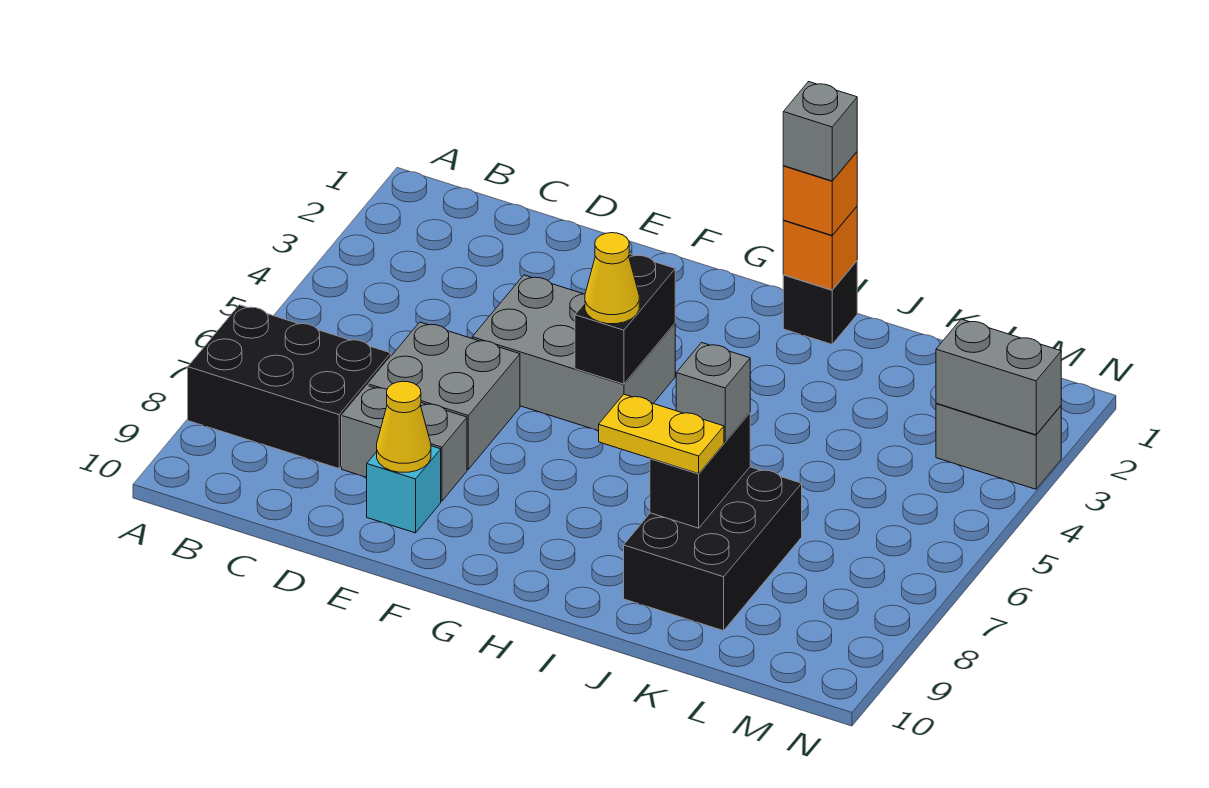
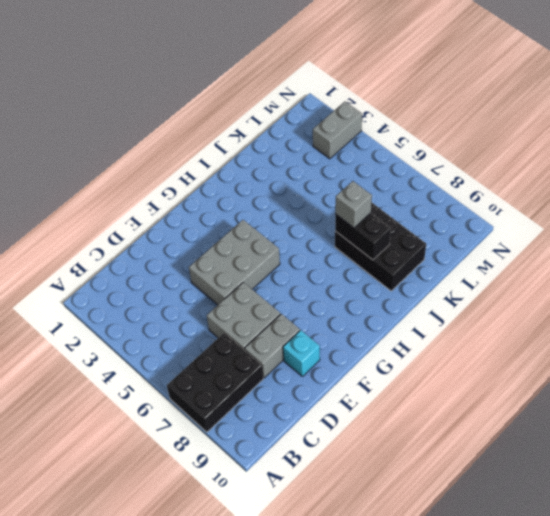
none -> black brick I1 level 1
none -> yellow cone E9 level 2
none -> black brick G4:G5 level 2

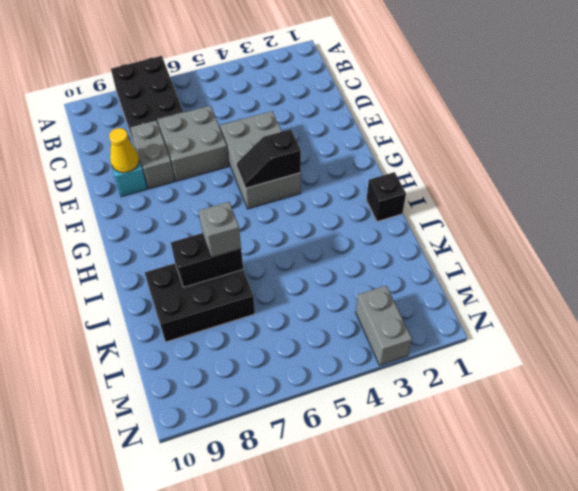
black slope G4:G5 level 2 top 4 -> black brick G4:G5 level 2
none -> orange brick I1 level 2
none -> grey brick M3:N3 level 2
none -> yellow cone G5 level 3

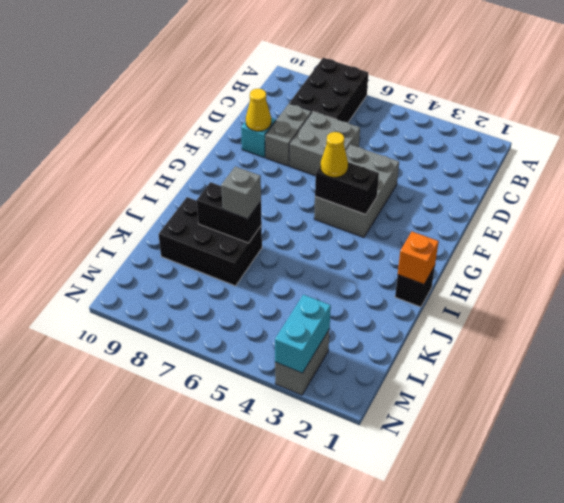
cyan brick M3:N3 level 2 -> grey brick M3:N3 level 2
none -> orange brick I1 level 3
none -> yellow plate I8:J8 level 3
none -> grey brick I1 level 4

